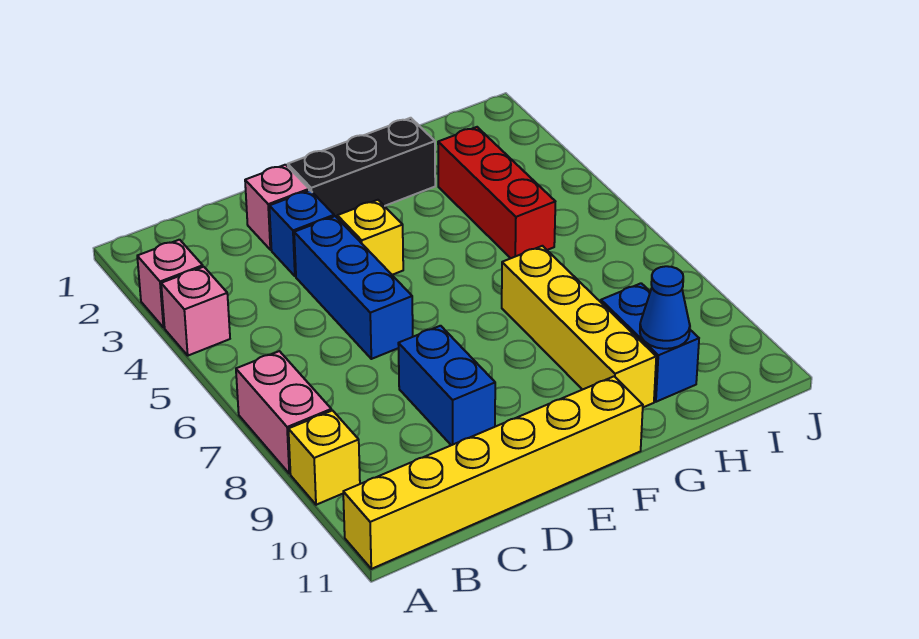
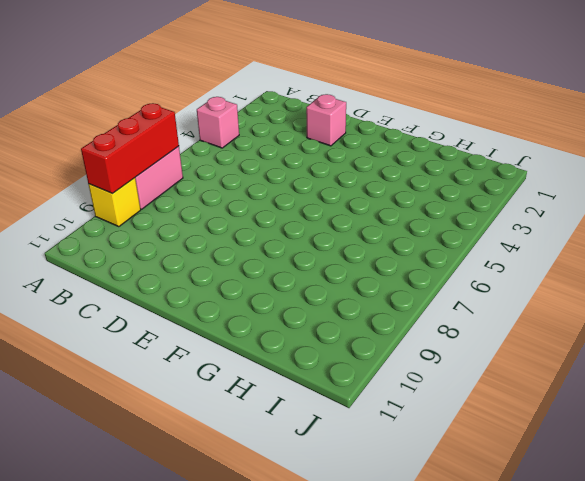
red brick A7:A9 level 2 -> red brick H3:H5 level 1
none -> pink brick A3 level 1
none -> yellow brick A11:F11 level 1
none -> blue brick D3 level 1

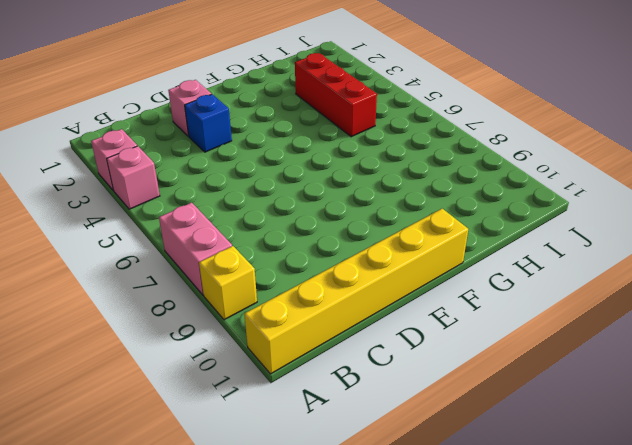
none -> blue brick D4:D6 level 1
none -> blue brick D8:D9 level 1
none -> black brick E2:G2 level 1

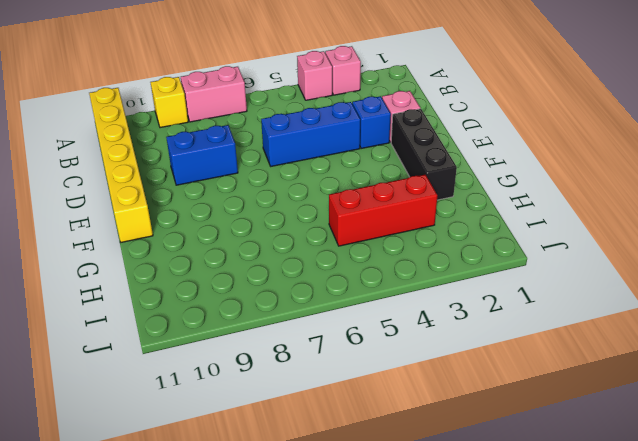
none -> yellow brick E4 level 1
none -> yellow brick G7:G10 level 1
none -> blue brick H9:H10 level 1

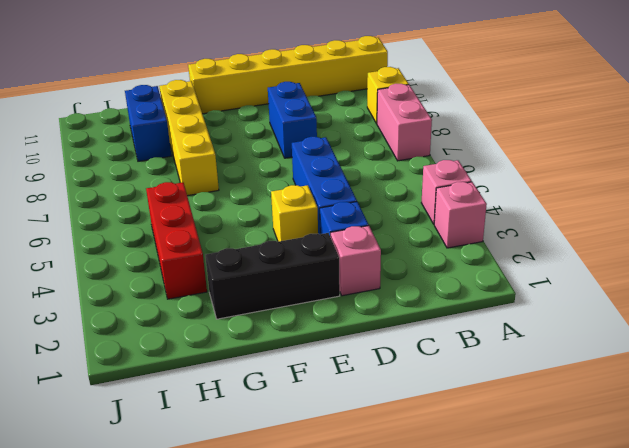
none -> blue cone H10 level 2

